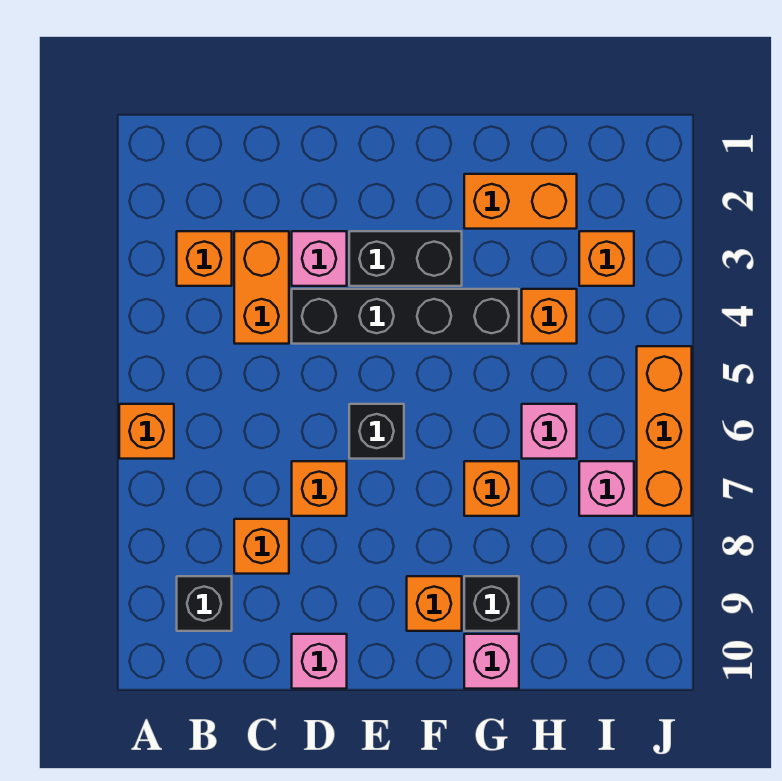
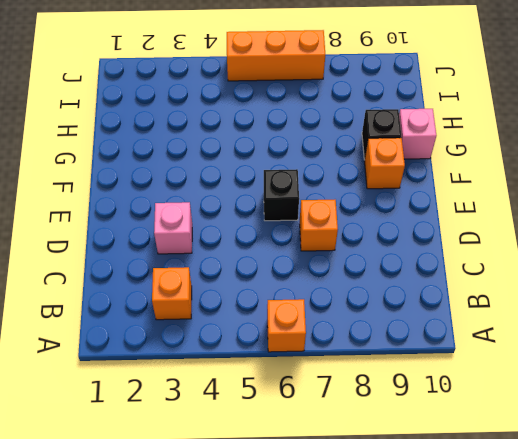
none -> black brick B9 level 1
none -> orange brick C3:C4 level 1
none -> orange brick C8 level 1

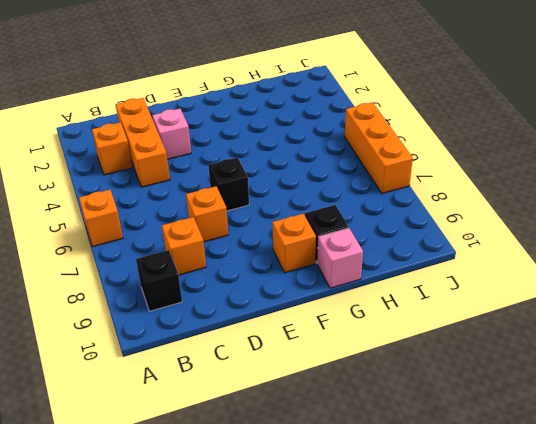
orange brick C2:C4 level 1 -> orange brick C3:C4 level 1
none -> black brick D4:G4 level 1
none -> pink brick D10 level 1
none -> black brick E3:F3 level 1

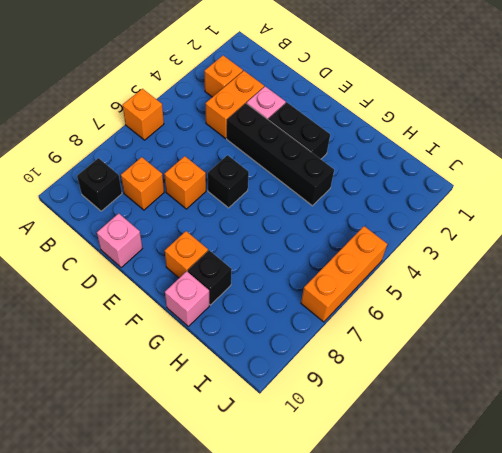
none -> orange brick G2:H2 level 1
none -> orange brick G7 level 1
none -> orange brick H4 level 1

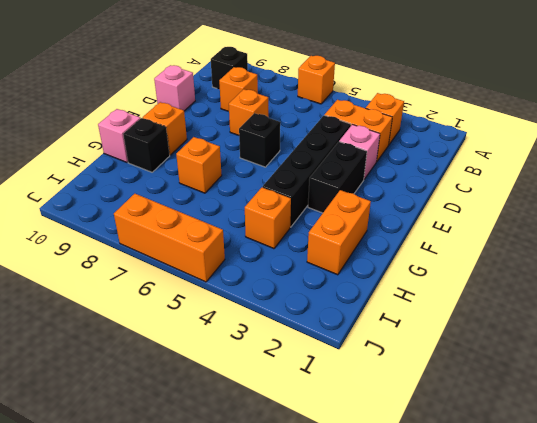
none -> pink brick H6 level 1
none -> orange brick I3 level 1
none -> pink brick I7 level 1

